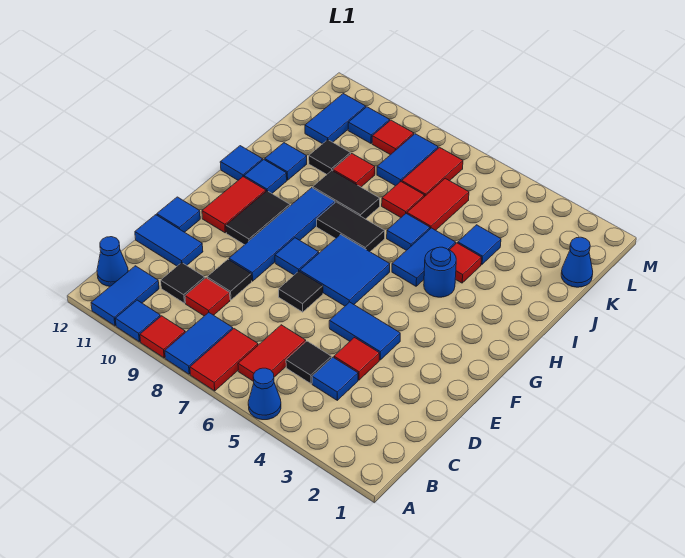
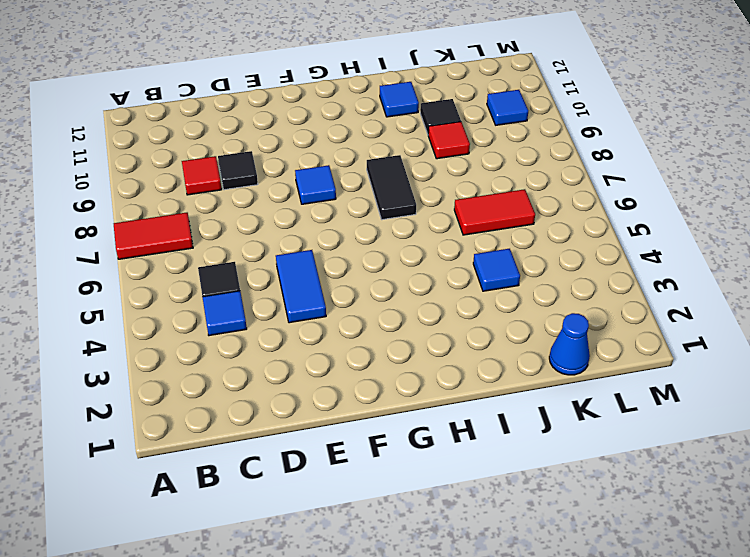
none -> blue cone A5 level 1
none -> blue tile A8:B8 level 1
none -> red tile A9 level 1
none -> blue tile A10 level 1

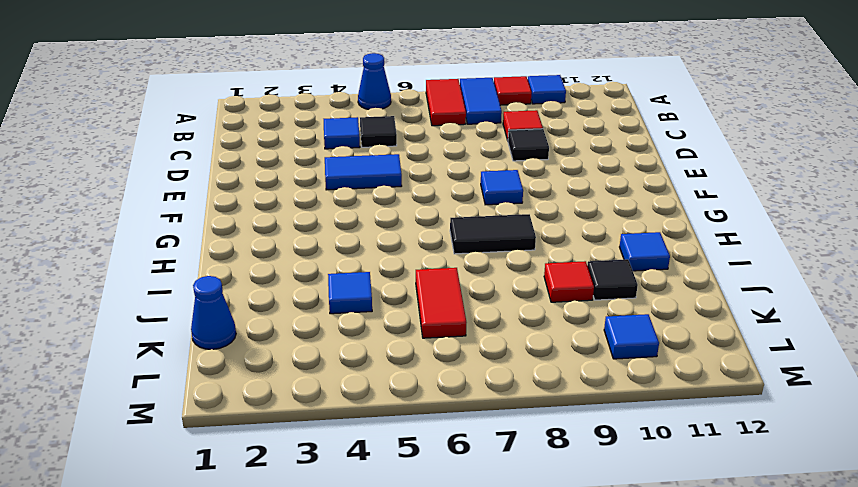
none -> blue tile A11:B11 level 1
none -> red tile B6:C6 level 1
none -> blue cone B12 level 1
none -> black tile C10 level 1

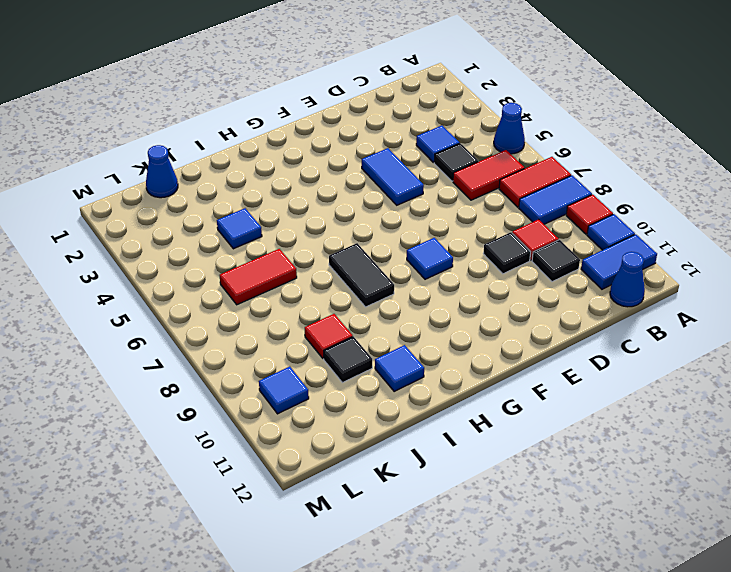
none -> red tile D4 level 1
none -> blue tile D11:D12 level 1
none -> black tile E7 level 1
none -> blue tile E9:H9 level 1

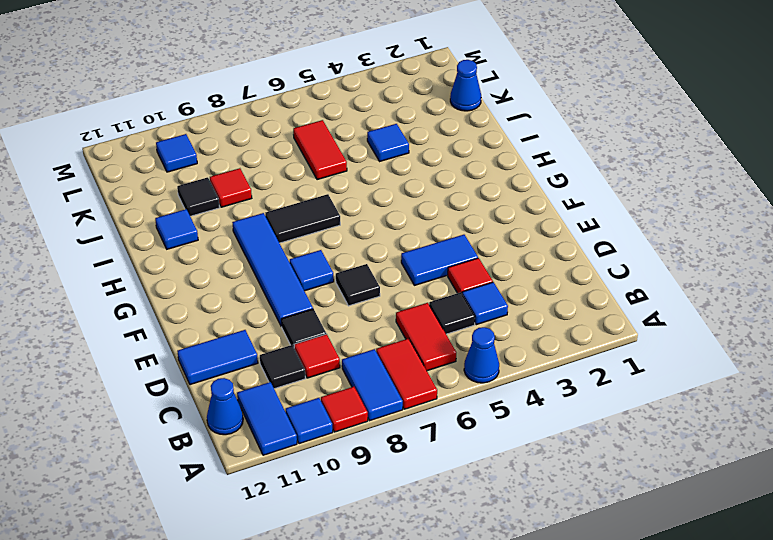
none -> blue tile E12 level 1
none -> blue tile F6:G7 level 1
none -> black tile F10:G10 level 1
none -> red tile F11:G11 level 1

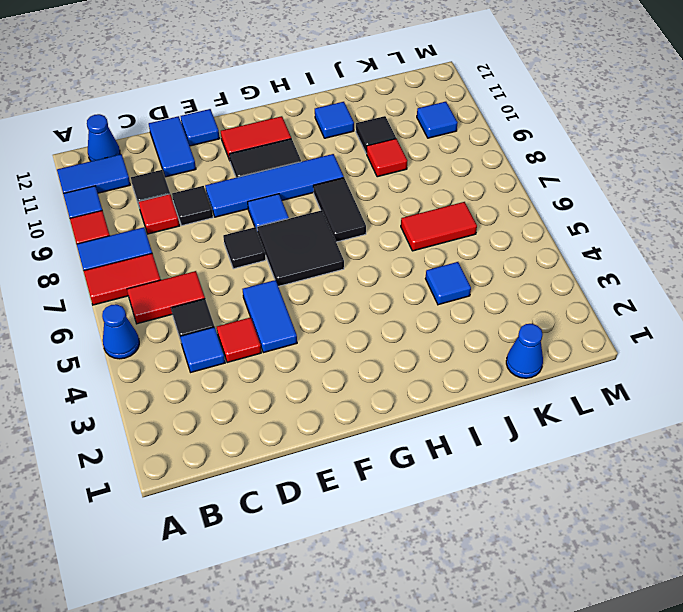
black tile F6:G7 level 1 -> blue tile F6:G7 level 1
none -> blue round brick H4 level 1
none -> blue tile H5:I5 level 1
none -> blue tile H11 level 1
none -> blue tile H12 level 1

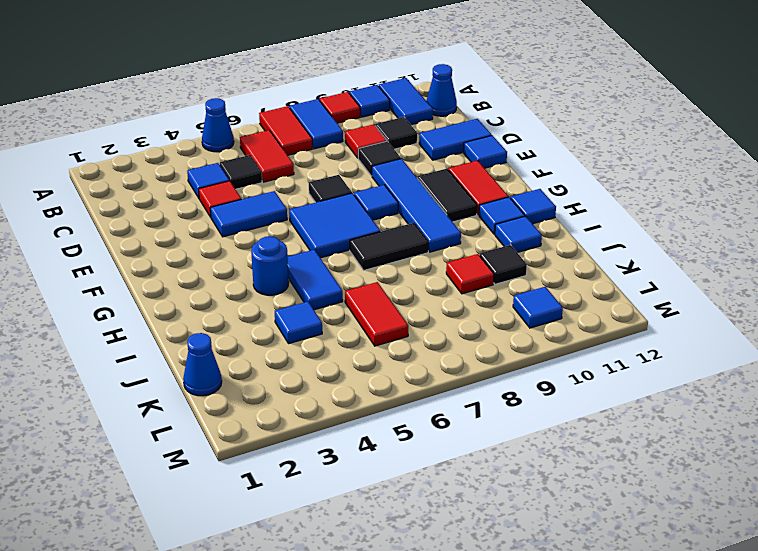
none -> red tile I4 level 1
none -> blue tile I6 level 1
none -> black tile I8:I9 level 1
none -> red tile J7 level 1

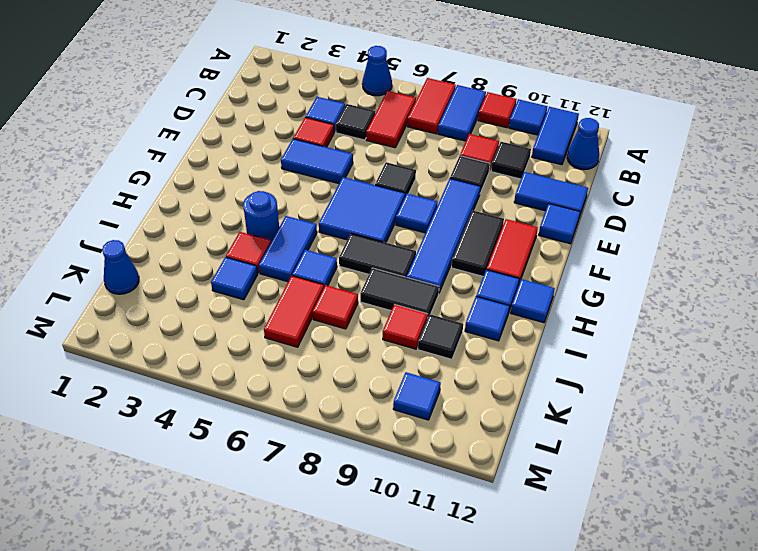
none -> red tile K7:L7 level 1
none -> blue tile K8:L8 level 1
none -> blue tile K11:L11 level 1
none -> red tile L9 level 1

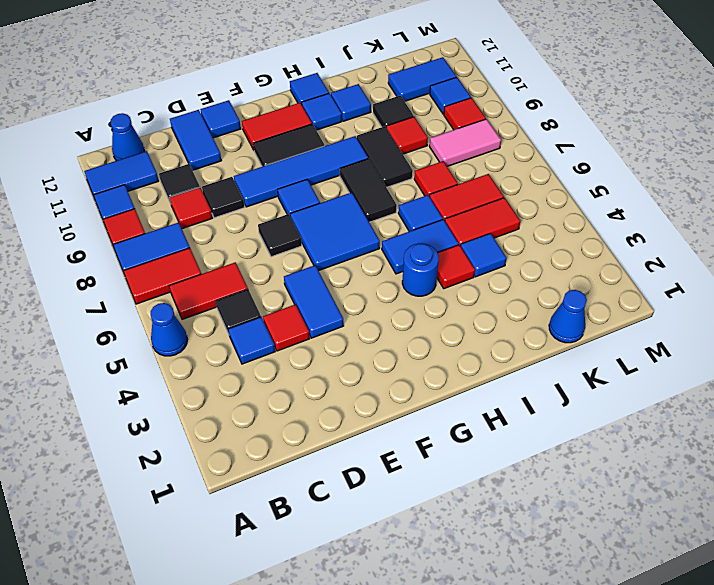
red tile J5:K5 level 1 -> red tile K7:L7 level 1
pink tile K8:L8 level 1 -> blue tile K8:L8 level 1

